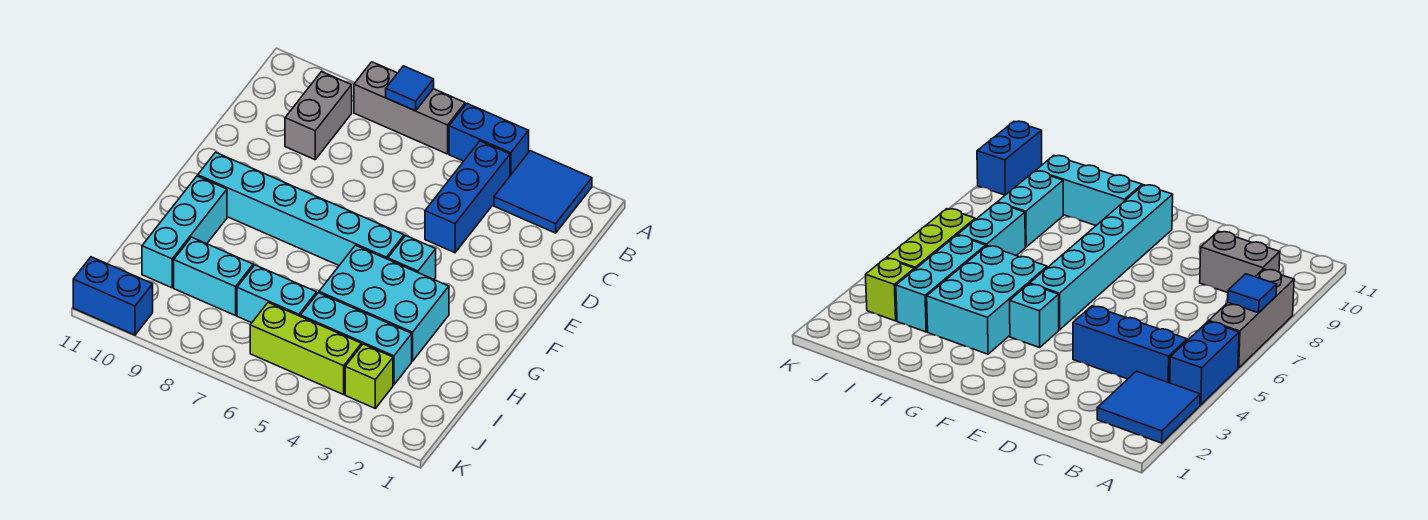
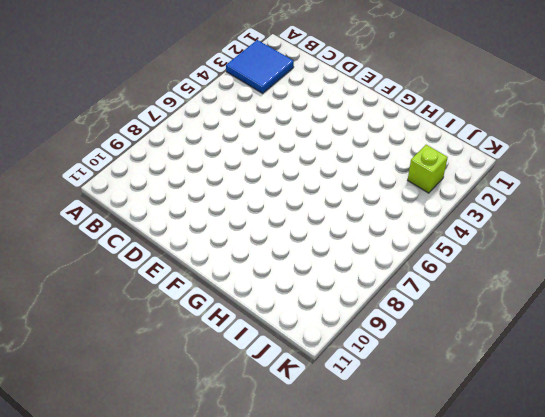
none -> blue brick A4:A5 level 1
none -> grey brick A6:A8 level 1
none -> blue brick B4:D4 level 1

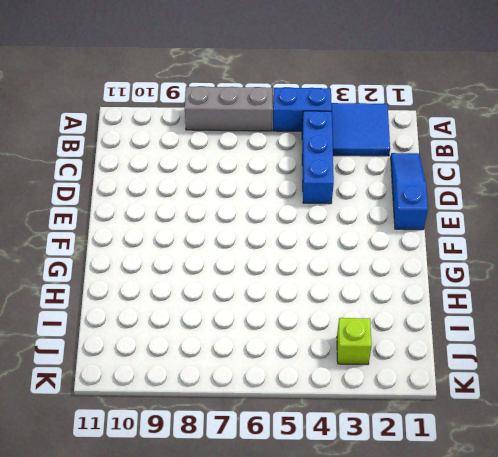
blue slope C1:E1 level 1 top E -> none
none -> grey brick B9:C9 level 1
none -> cyan brick F4 level 1
none -> cyan brick F5:F10 level 1

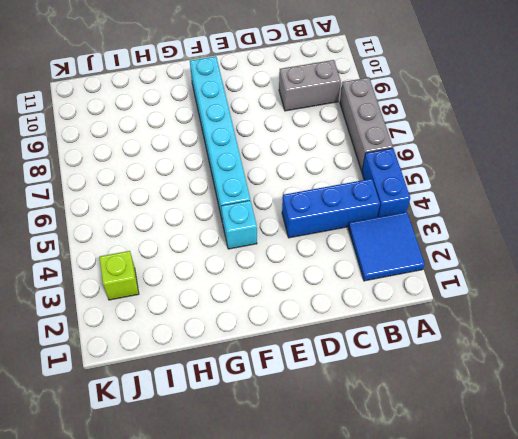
none -> cyan brick G3:H5 level 1
none -> cyan brick G10:I10 level 1
none -> cyan brick I3:I5 level 1

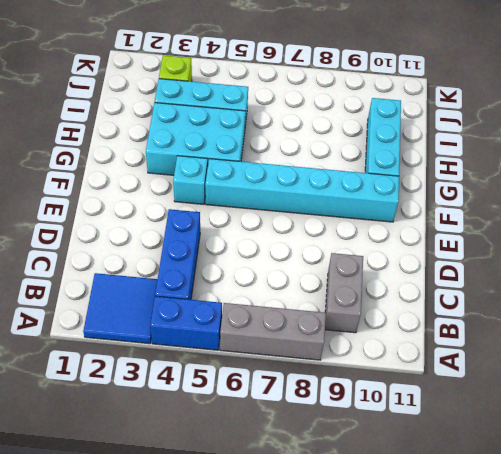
none -> cyan brick I6:I7 level 1
none -> cyan brick I8:I9 level 1
none -> lime brick J4:J6 level 1

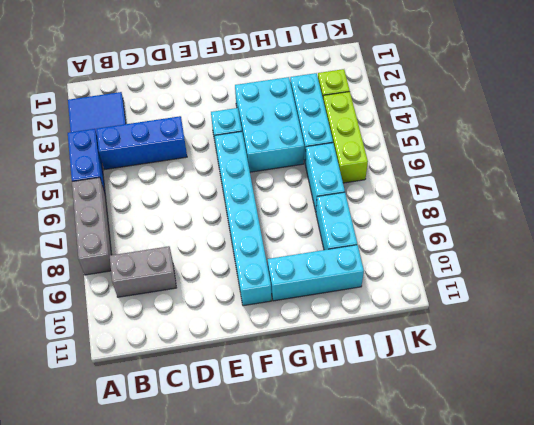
none -> blue brick K10:K11 level 1
none -> blue tile A7 level 2

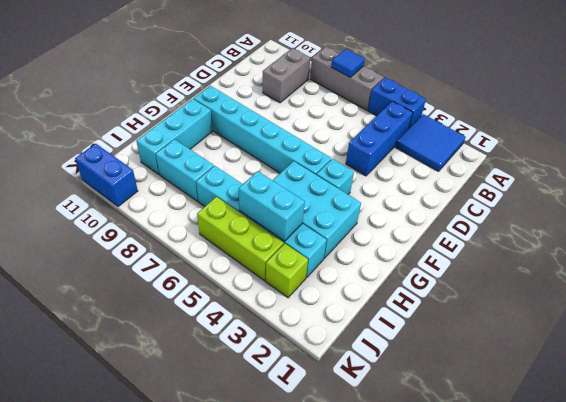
cyan brick I4:I5 level 2 -> none

